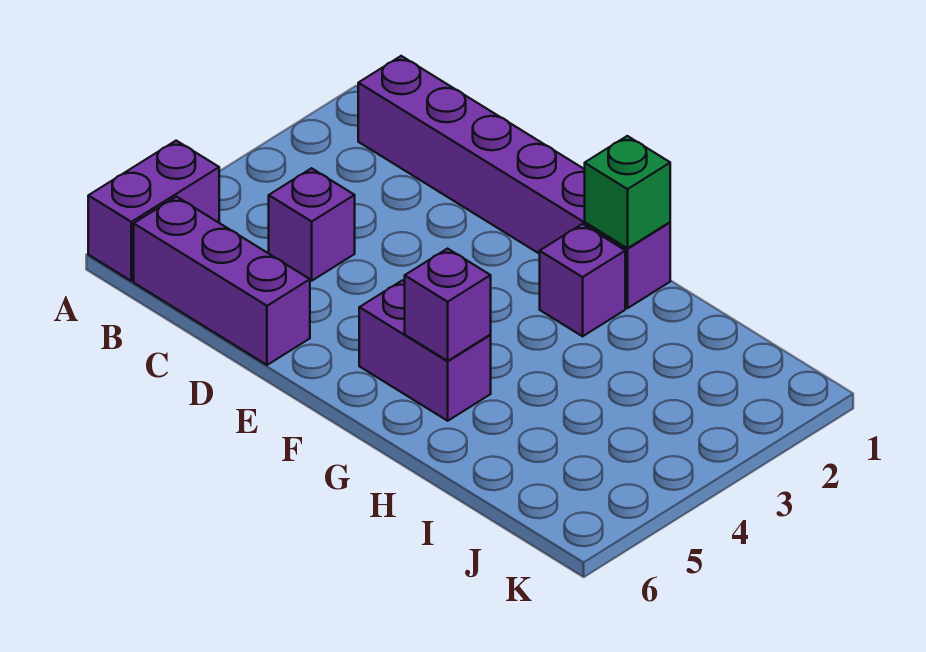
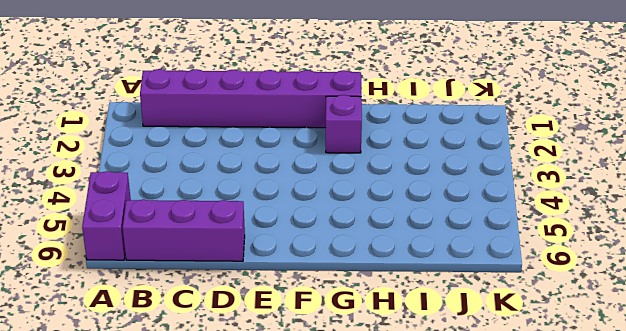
none -> purple brick C4 level 1
none -> purple brick F5:G5 level 1

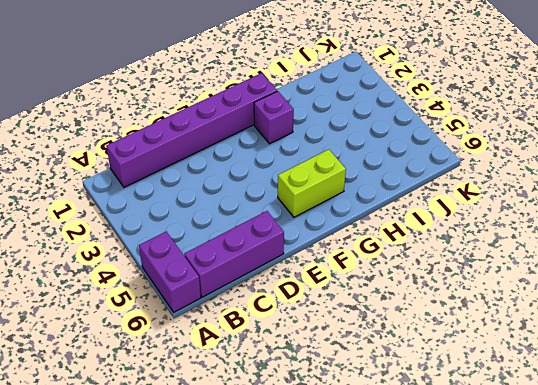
lime brick F5:G5 level 1 -> purple brick F5:G5 level 1
none -> purple brick C4 level 1
none -> green brick G1 level 2

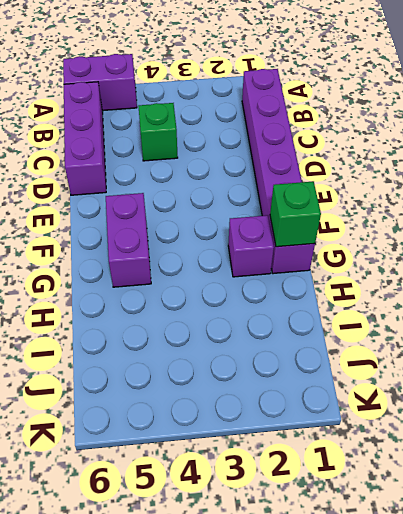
green brick C4 level 1 -> purple brick C4 level 1
none -> purple brick G5 level 2

